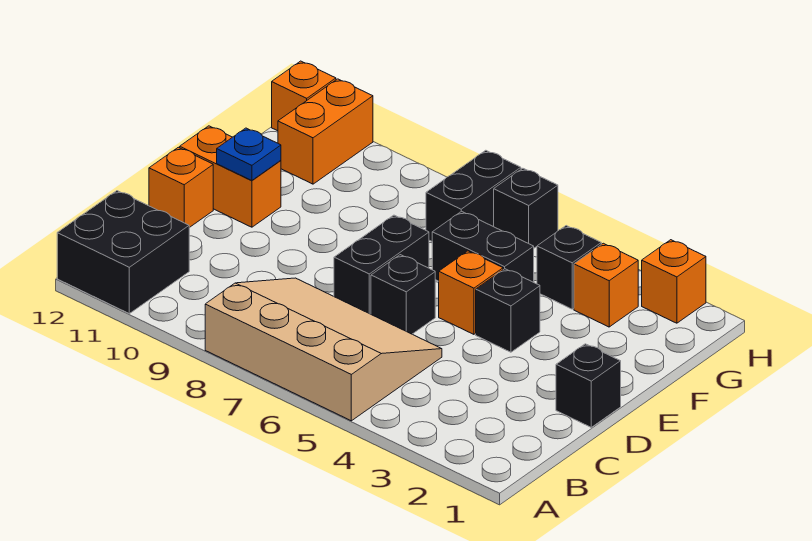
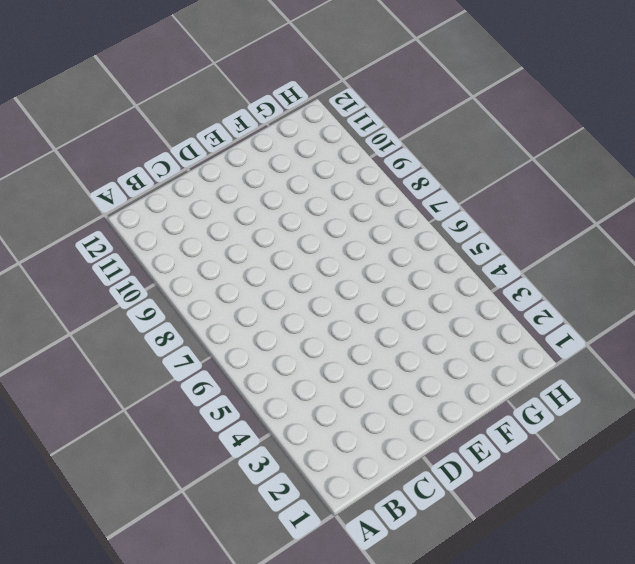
none -> tan slope A5:C8 level 1 top A
none -> black brick A11:B12 level 1
none -> black brick D1 level 1

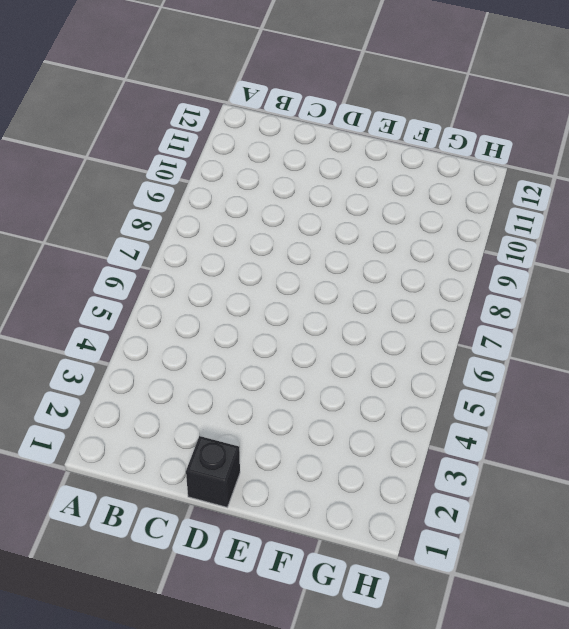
none -> tan slope A5:C8 level 1 top A
none -> black brick A11:B12 level 1
none -> black brick D6 level 1

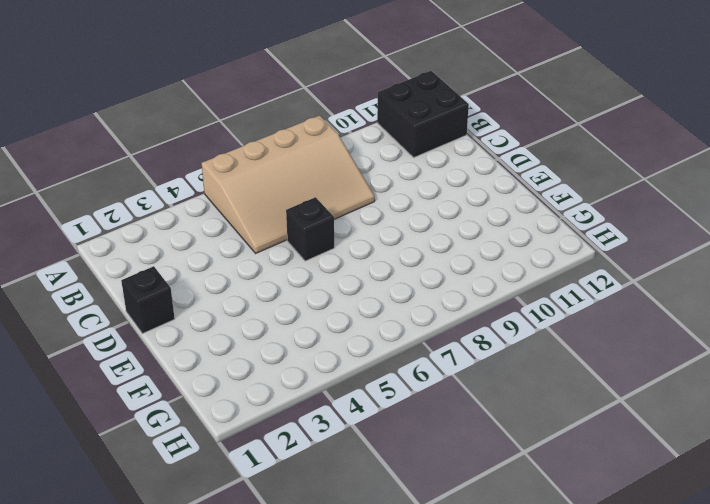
none -> black brick D7:E7 level 1
none -> orange brick D12 level 1
none -> black brick E4 level 1

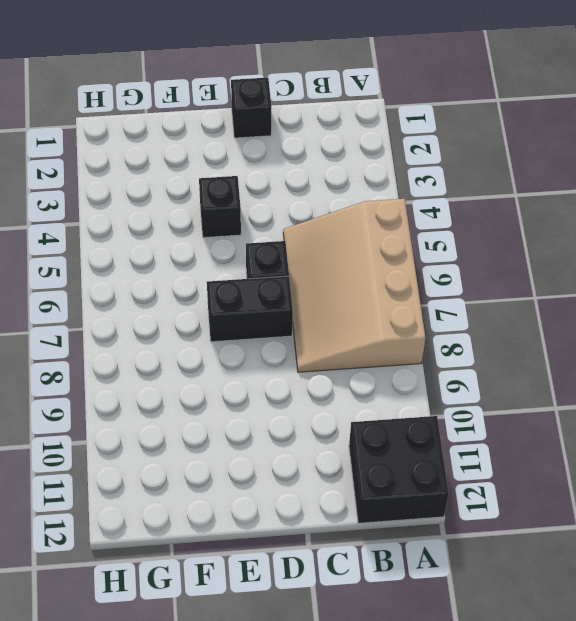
none -> orange brick D12 level 1
none -> orange brick E5 level 1
none -> orange brick E11:E12 level 1

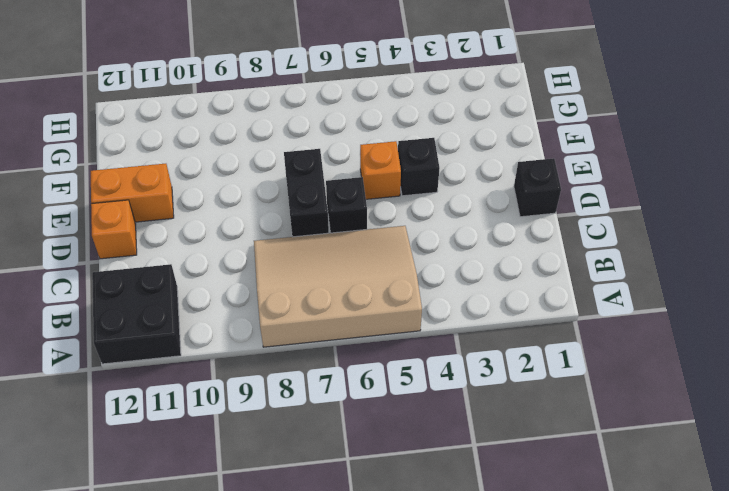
none -> black brick F5:F6 level 1
none -> orange brick G3 level 1
none -> black brick G4 level 1

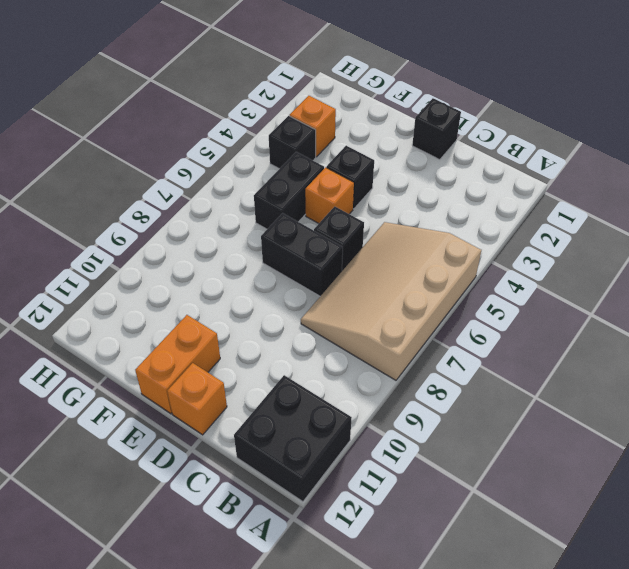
none -> black brick G7:H7 level 1
none -> orange brick G11:H11 level 1
none -> orange brick H2 level 1

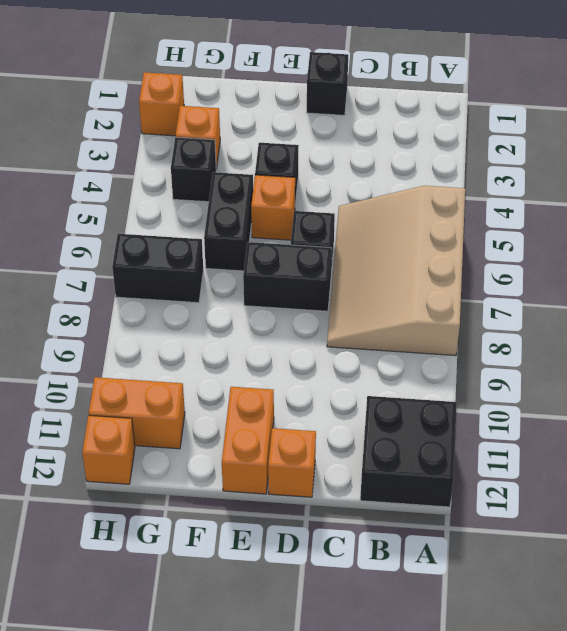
none -> black brick H6 level 1
none -> blue plate E11 level 2

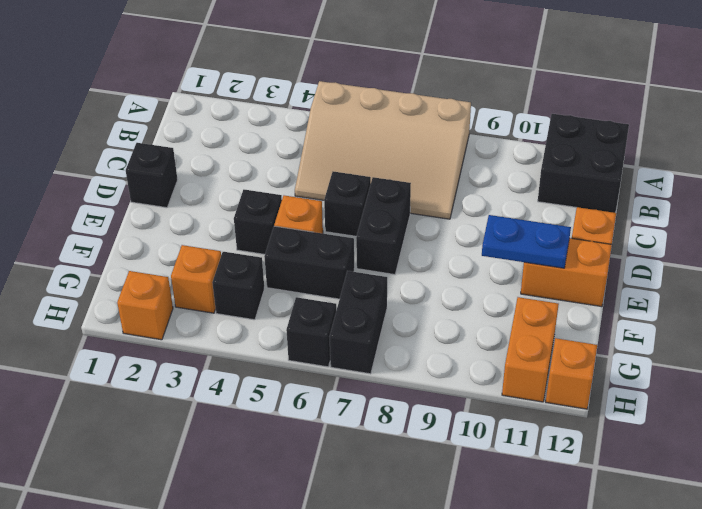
blue plate E10:E11 level 2 -> blue plate E11 level 2

